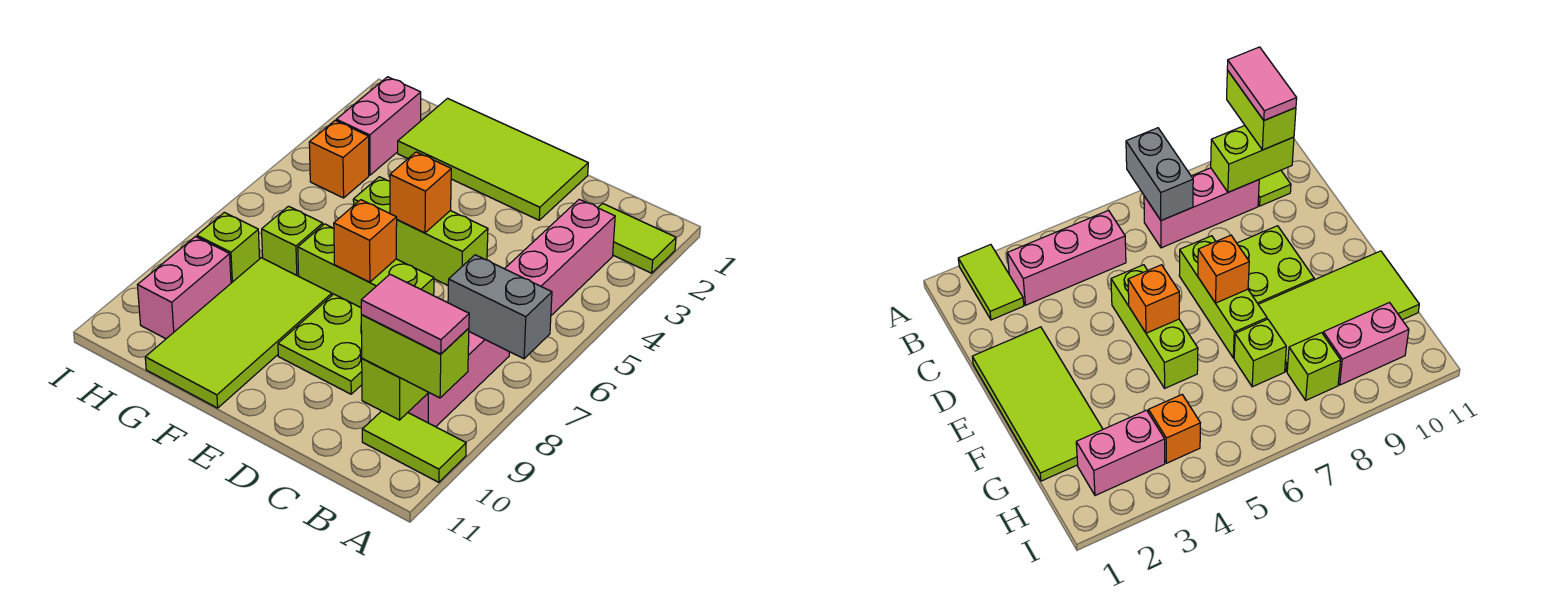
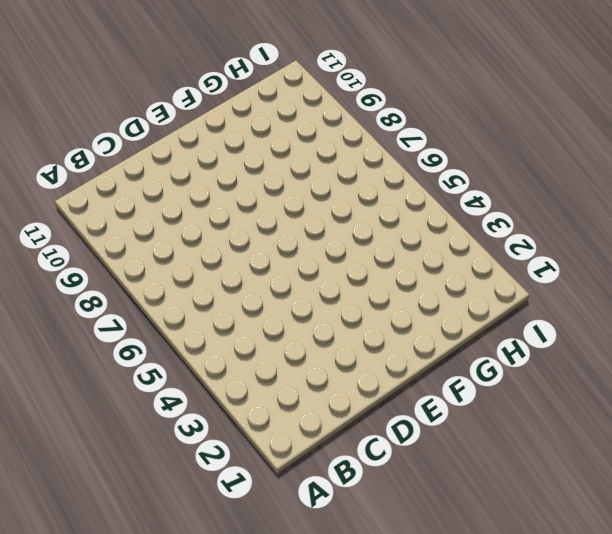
none -> lime tile A2:B2 level 1
none -> lime tile A10:B10 level 1
none -> pink brick B3:B5 level 1

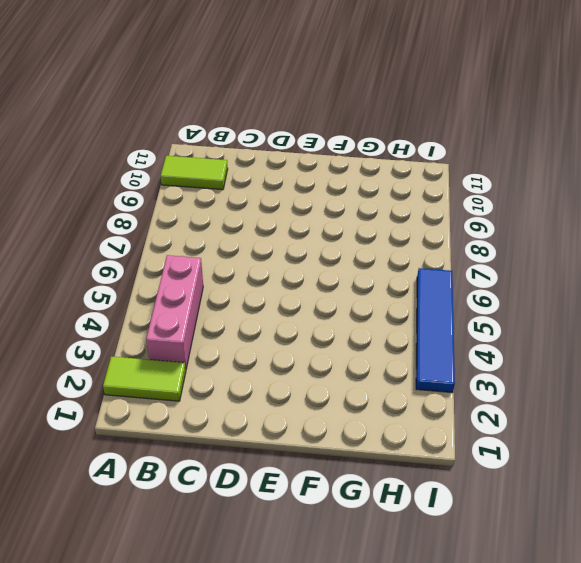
blue tile I3:I6 level 1 -> none
none -> pink brick B7:B9 level 1
none -> lime tile D1:G2 level 1
none -> lime brick D5:F5 level 1

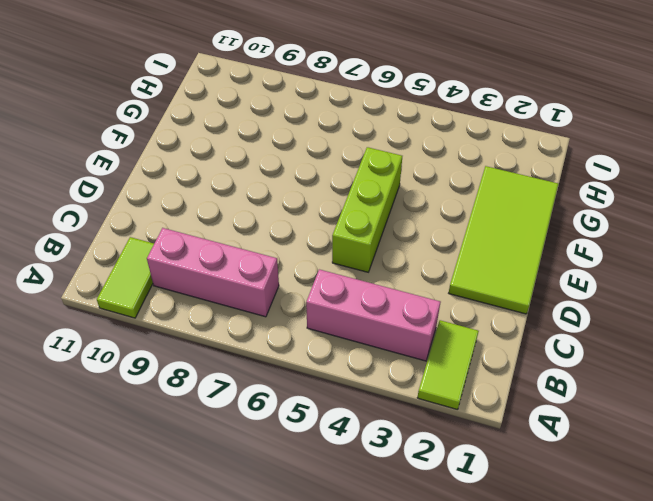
none -> lime brick D7:F7 level 1
none -> lime plate D8:E9 level 1
none -> lime tile F8:G11 level 1

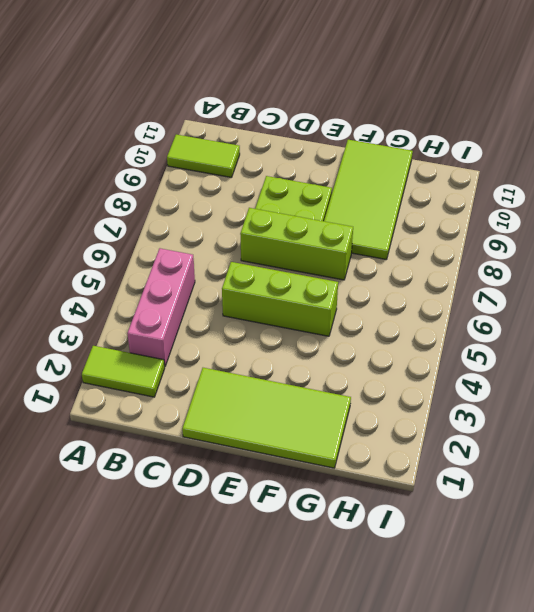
none -> pink brick B7:B9 level 1
none -> lime brick G7 level 1
none -> pink brick H2:H3 level 1

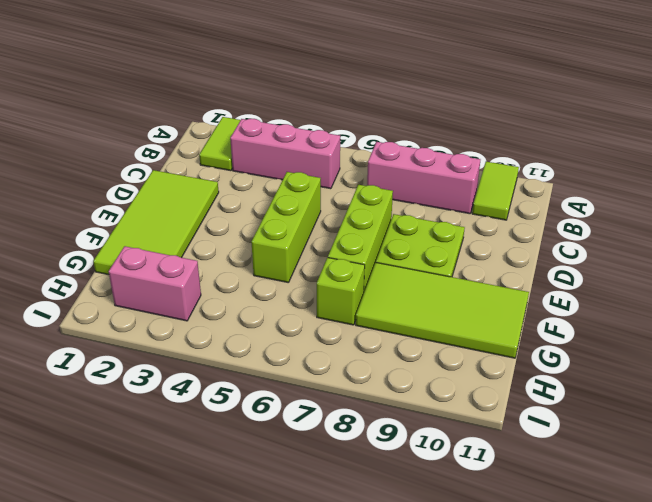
none -> orange brick H4 level 1
none -> lime brick H8 level 1
none -> pink brick H9:H10 level 1

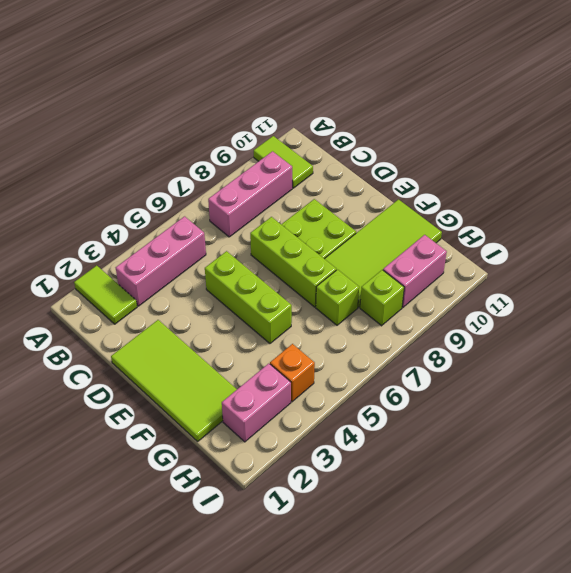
none -> grey brick A7:B7 level 2
none -> lime brick B9:B10 level 2
none -> orange brick E5 level 2

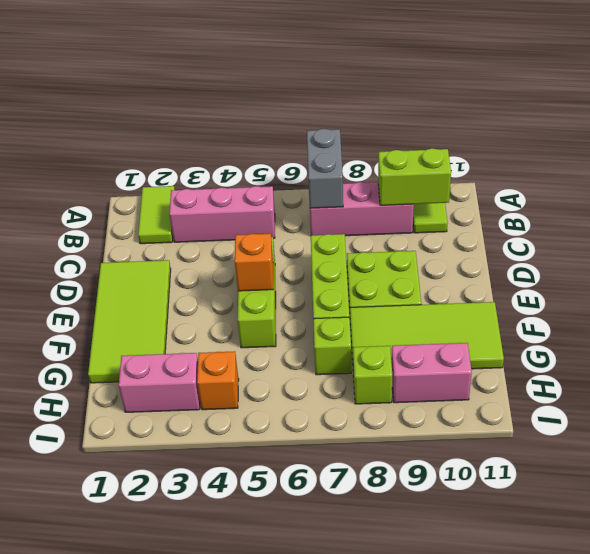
none -> orange brick E7 level 2
none -> lime brick A10:B10 level 3
none -> pink tile A10:B10 level 4

